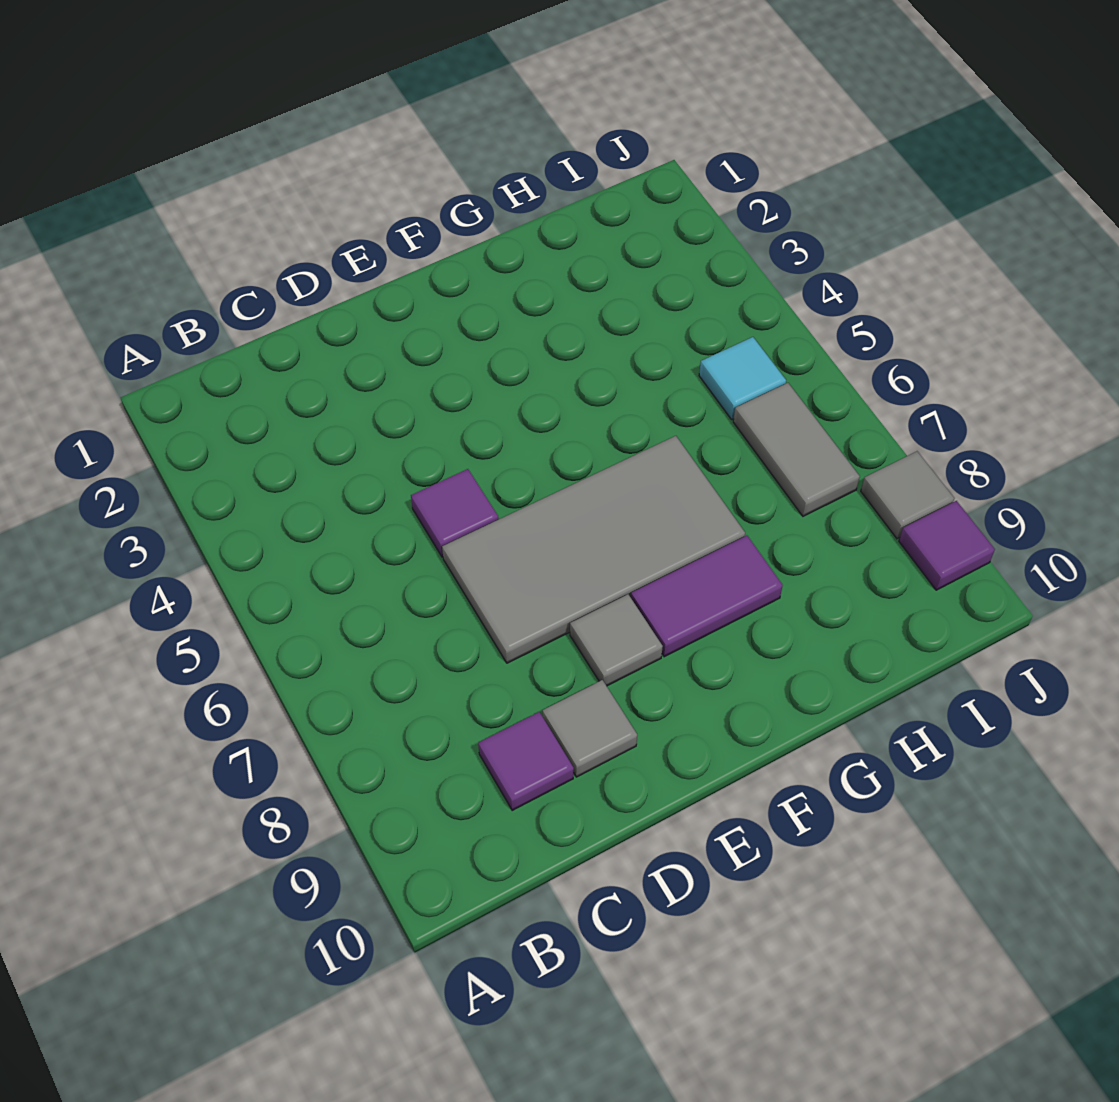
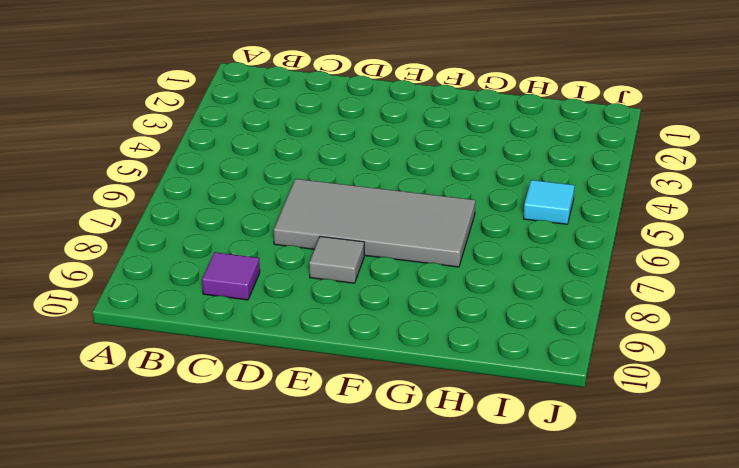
none -> purple tile D5 level 1
none -> grey tile D9 level 1

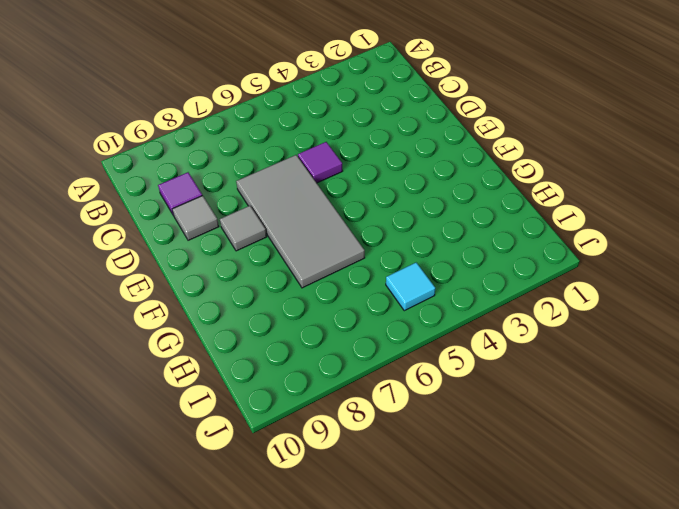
none -> purple tile F8:G8 level 1
none -> grey tile I6:I7 level 1

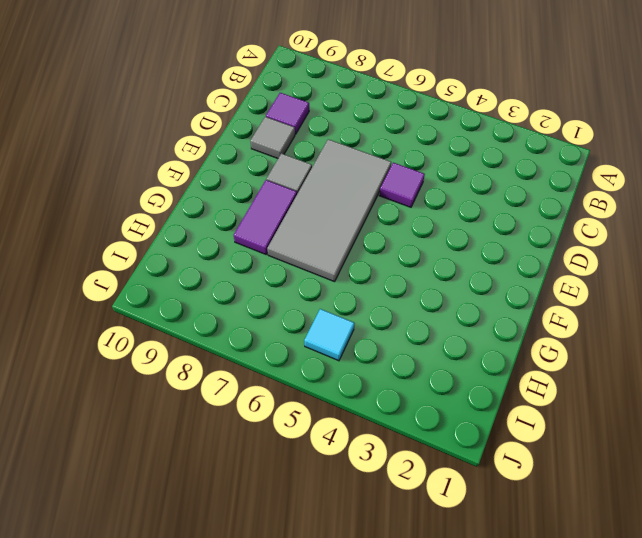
none -> grey tile I6:I7 level 1
none -> grey tile J8 level 1

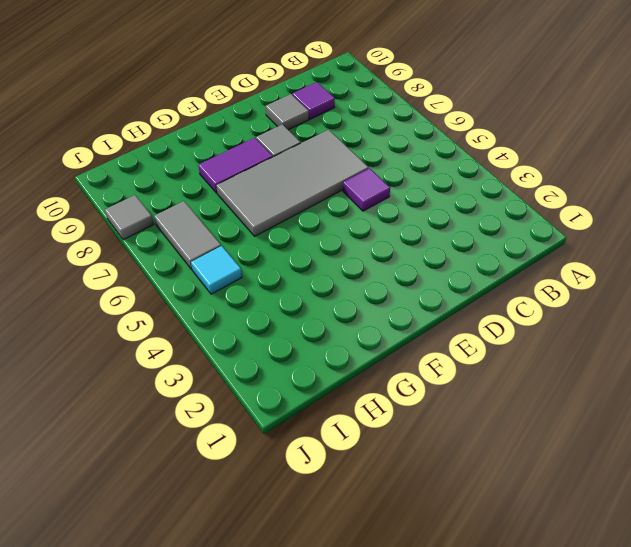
none -> purple tile J9 level 1

